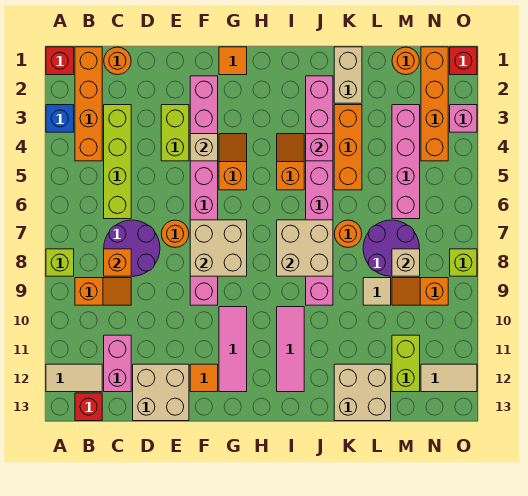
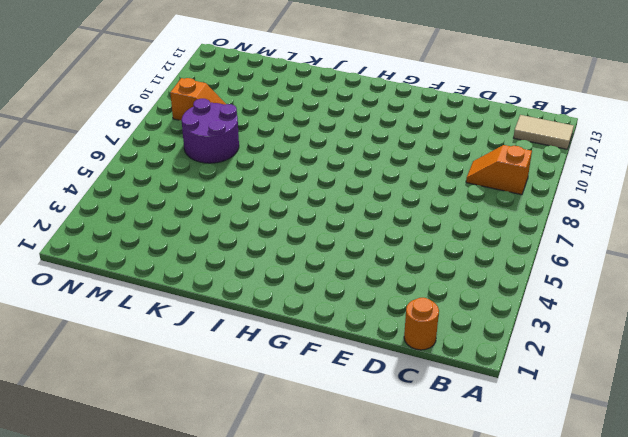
none -> red brick A1 level 1
none -> blue brick A3 level 1
none -> lime brick A8 level 1
none -> orange brick B1:B4 level 1

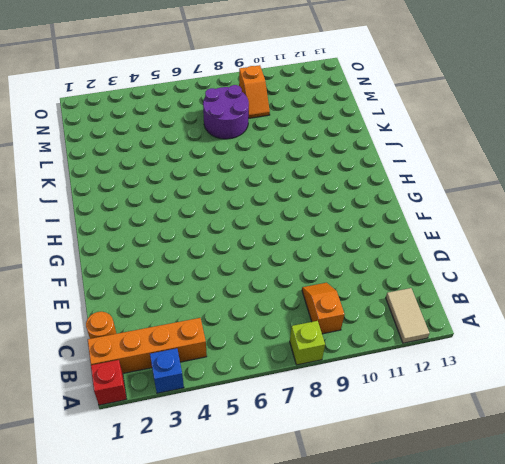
none -> red brick B13 level 1
none -> lime brick C3:C6 level 1
none -> purple round brick C7:D8 level 1
none -> pink brick C11:C12 level 1

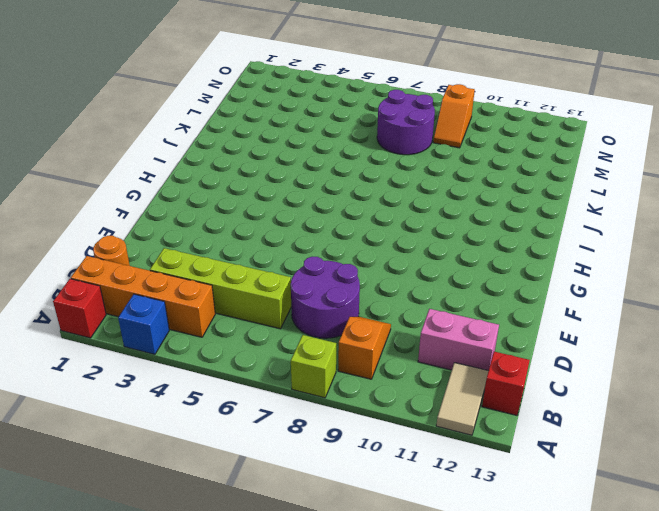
none -> tan brick D12:E13 level 1
none -> lime brick E3:E4 level 1
none -> orange round brick E7 level 1
none -> pink brick F2:F9 level 1

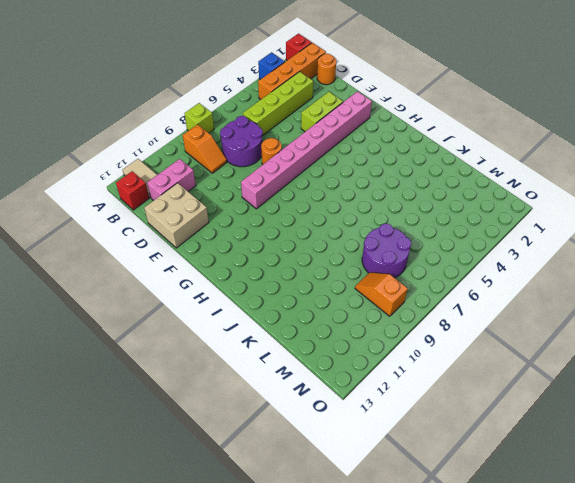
none -> orange tile F12 level 1
none -> orange tile G1 level 1
none -> orange slope G4:G5 level 1 top 5
none -> pink tile G10:G12 level 1

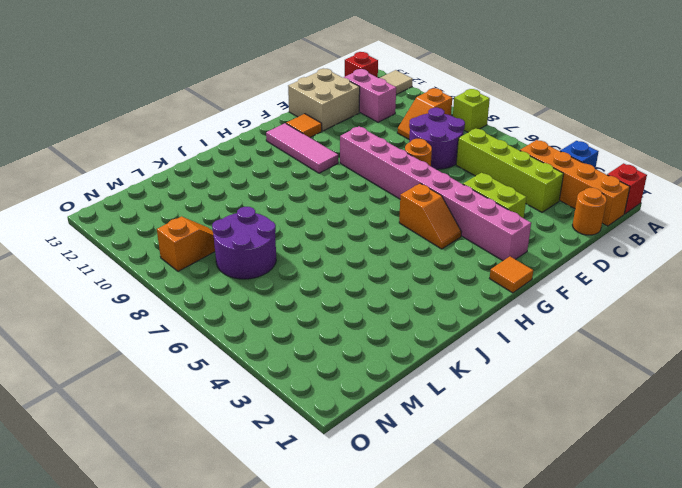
none -> orange slope I4:I5 level 1 top 5
none -> pink tile I10:I12 level 1
none -> pink brick J2:J9 level 1
none -> tan brick K1:K2 level 1

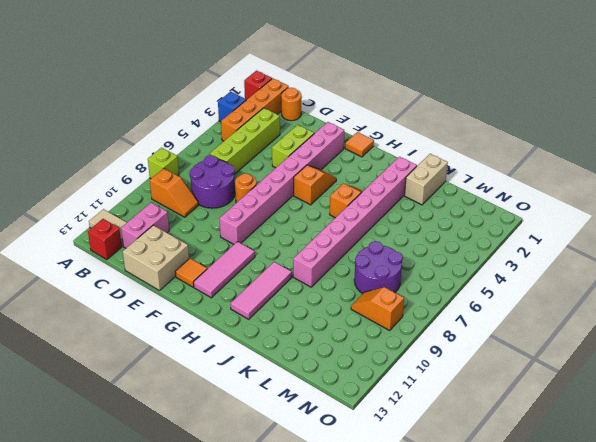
none -> orange brick K3:K5 level 1
none -> orange round brick K7 level 1
none -> tan brick K12:L13 level 1
none -> tan tile L9 level 1

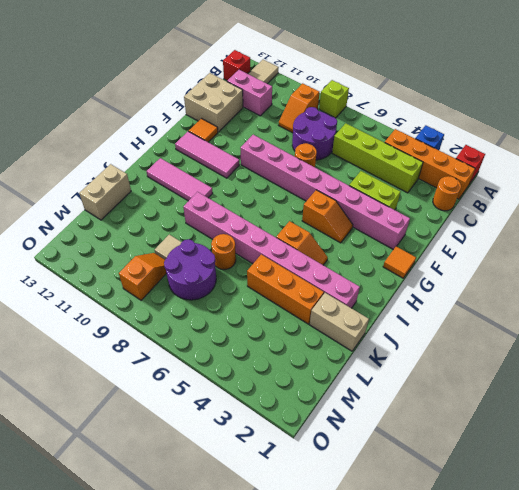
tan brick K13:L13 level 1 -> tan brick K12:L13 level 1
none -> orange round brick M1 level 1
none -> pink brick M3:M6 level 1
none -> lime brick M11:M12 level 1
none -> orange brick N1:N4 level 1

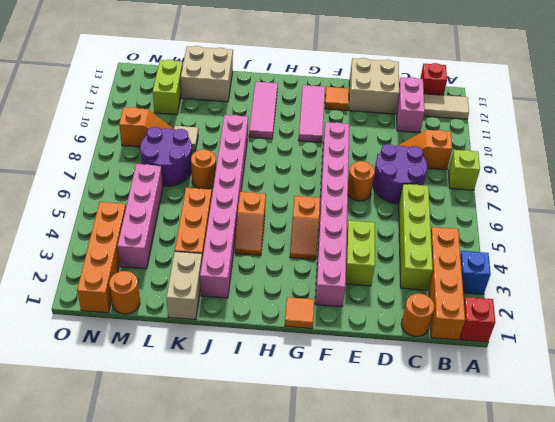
none -> tan tile N12:O12 level 1
none -> red brick O1 level 1
none -> pink brick O3 level 1
none -> lime brick O8 level 1

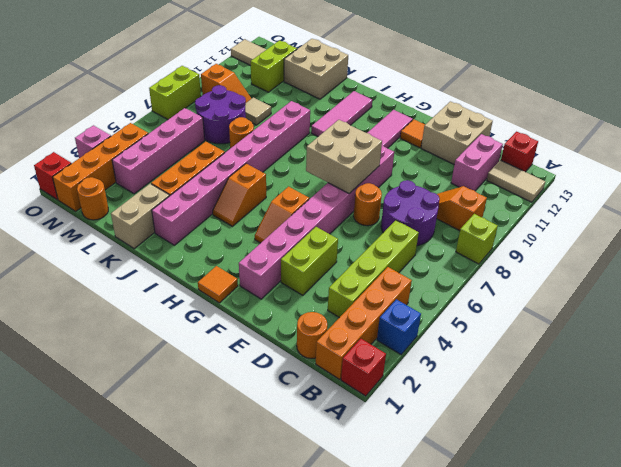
lime brick O7:O8 level 1 -> lime brick O8 level 1
none -> orange brick C8 level 2
none -> tan brick F4 level 2
none -> tan brick I7:J8 level 2
none -> pink brick J4 level 2

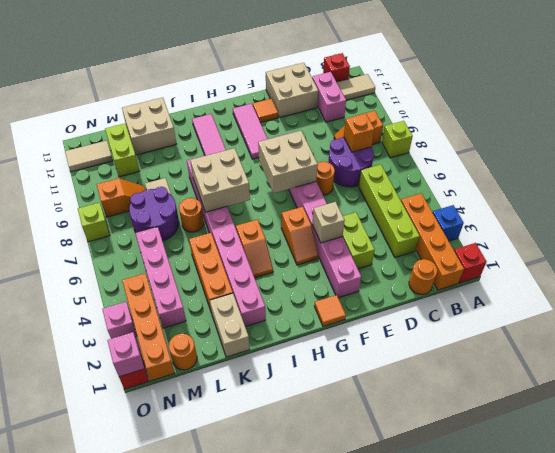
pink brick O1 level 2 -> pink brick J4 level 2
none -> tan brick M8 level 2

